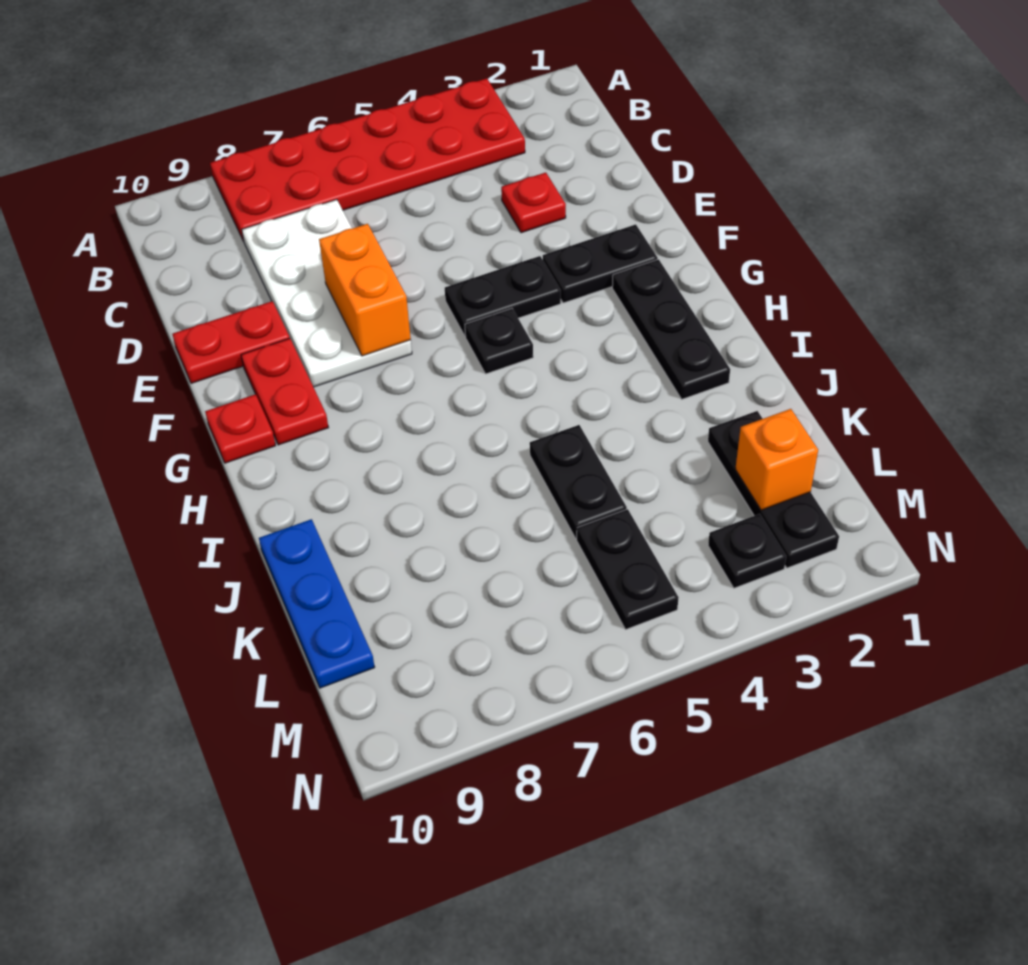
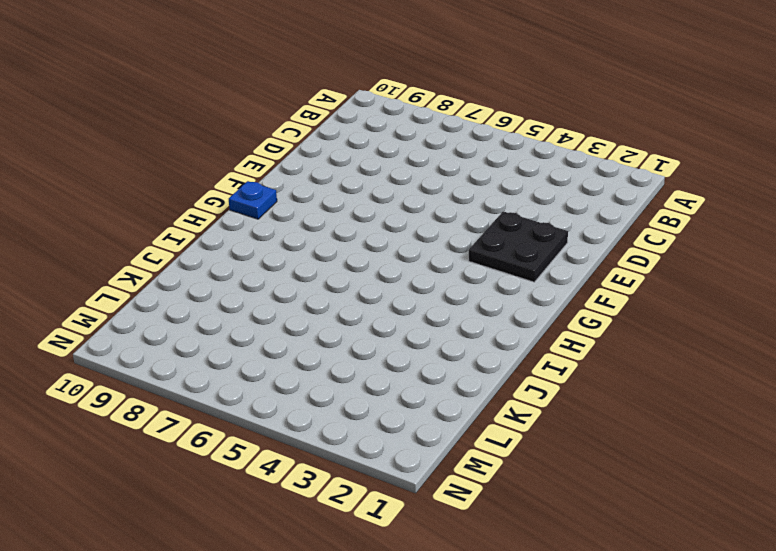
black plate E2:F3 level 1 -> black plate F2:F3 level 1
blue plate G10 level 1 -> red plate G10 level 1
none -> red plate A3:B8 level 1
none -> white plate C7:F8 level 1
none -> red plate D3 level 1

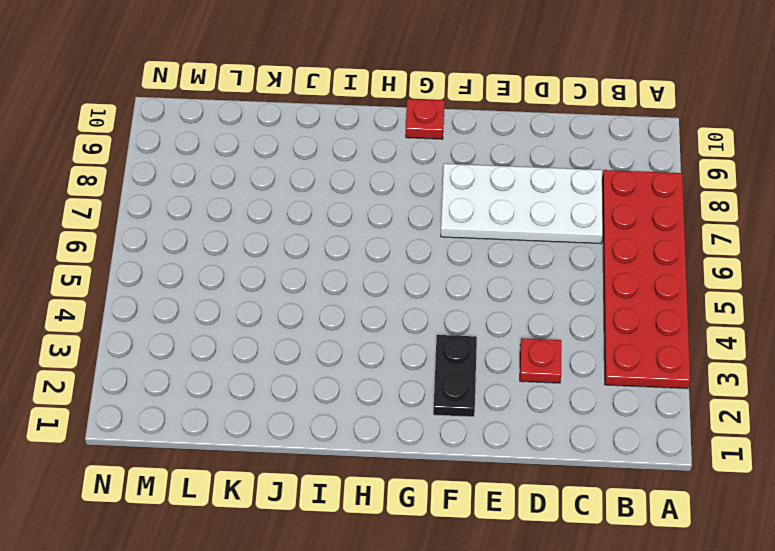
none -> red plate E9:E10 level 1
none -> black plate F4:F5 level 1
none -> red plate F9:G9 level 1

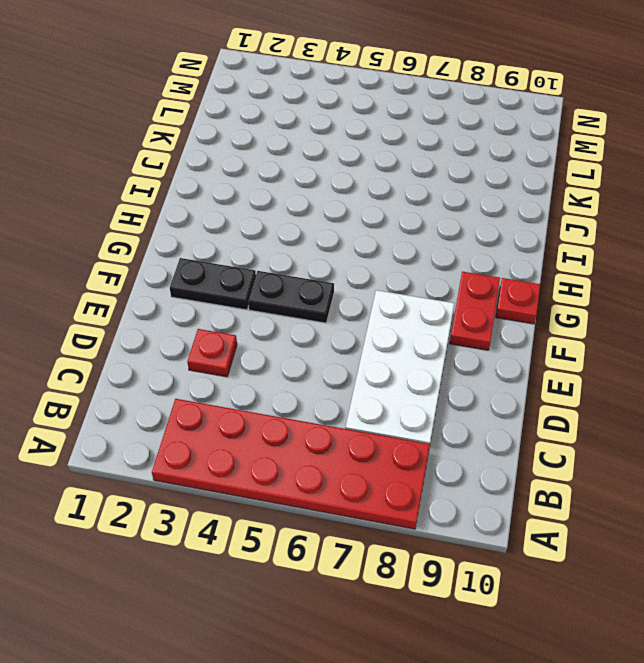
none -> red plate E9:E10 level 1
none -> black plate G2:I2 level 1
none -> black plate G5 level 1

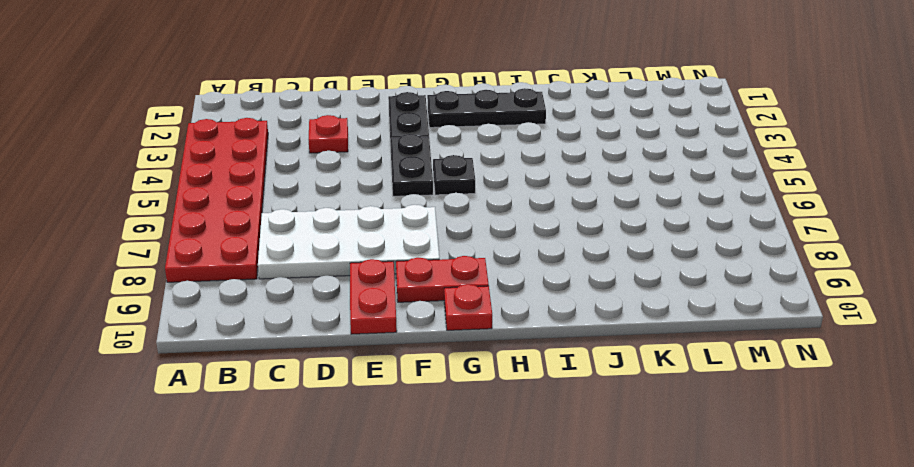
none -> black plate J5:K5 level 1
none -> blue plate J10:L10 level 1
none -> black plate K2:M2 level 1

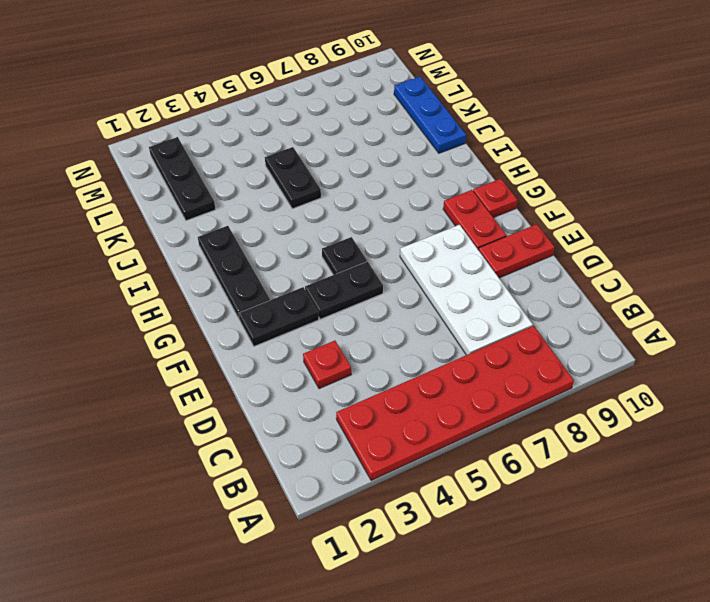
none -> black plate L5:M5 level 1
none -> black plate M3 level 1
none -> orange brick E7:F7 level 2

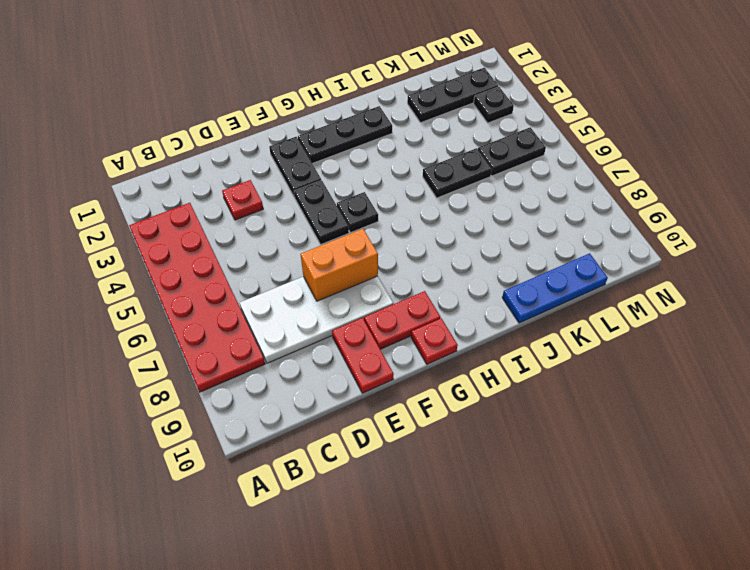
none -> orange brick L2 level 2

